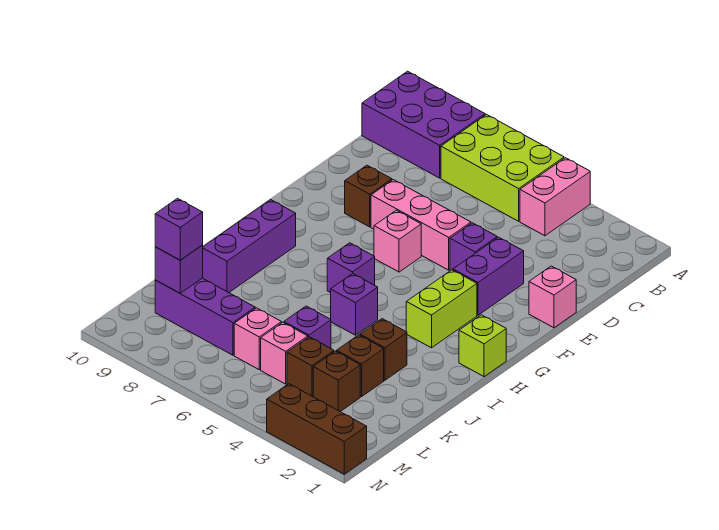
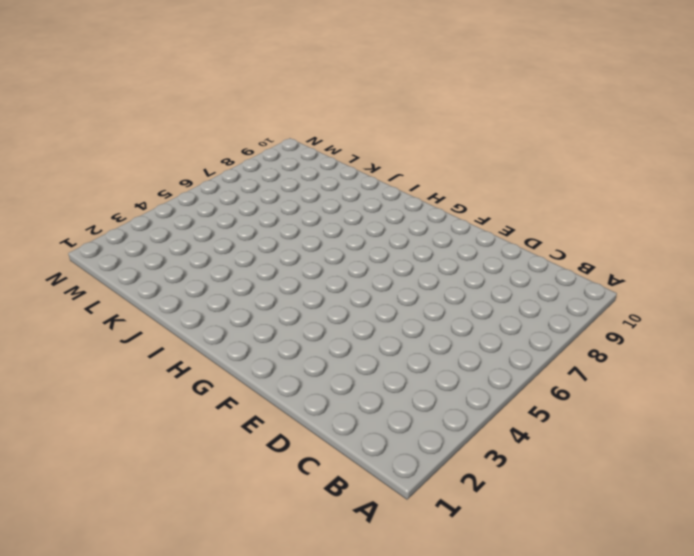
none -> pink brick A4:B4 level 1
none -> lime brick A5:B7 level 1
none -> purple brick A8:B10 level 1

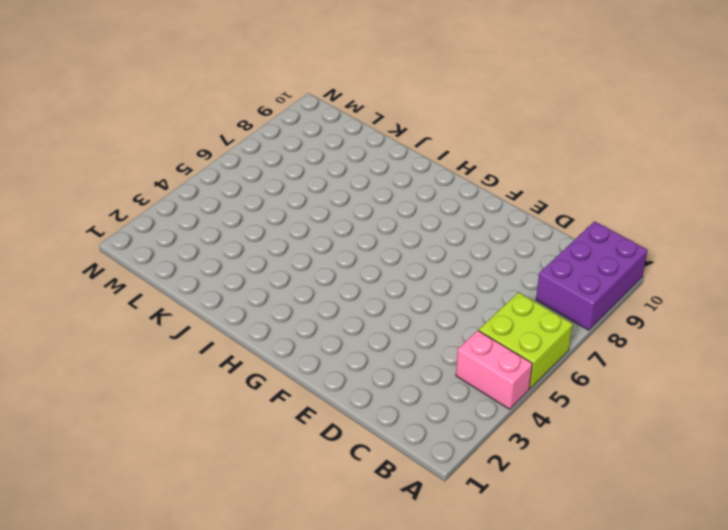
lime brick A5:B6 level 1 -> lime brick A5:B7 level 1
none -> pink brick E1 level 1
none -> purple brick E3:F3 level 1
none -> purple brick E4 level 1

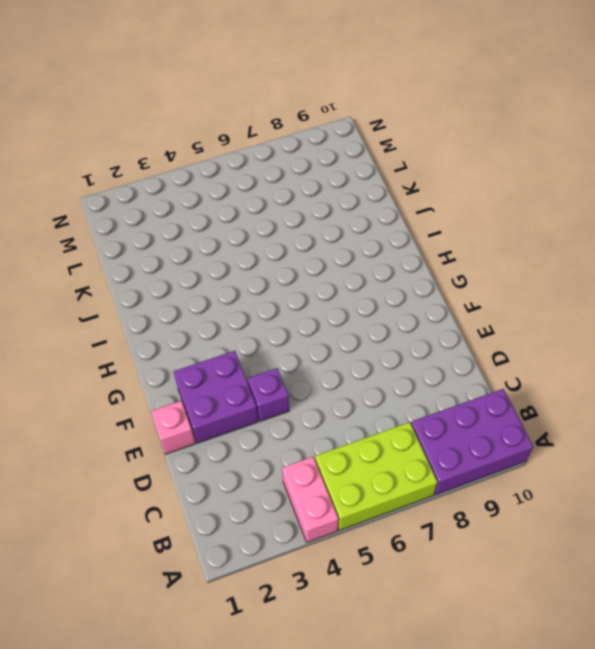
purple brick E2:F3 level 1 -> purple brick E3:F3 level 1
none -> pink brick E5:E7 level 1
none -> brown brick E8 level 1
none -> pink brick F6 level 1

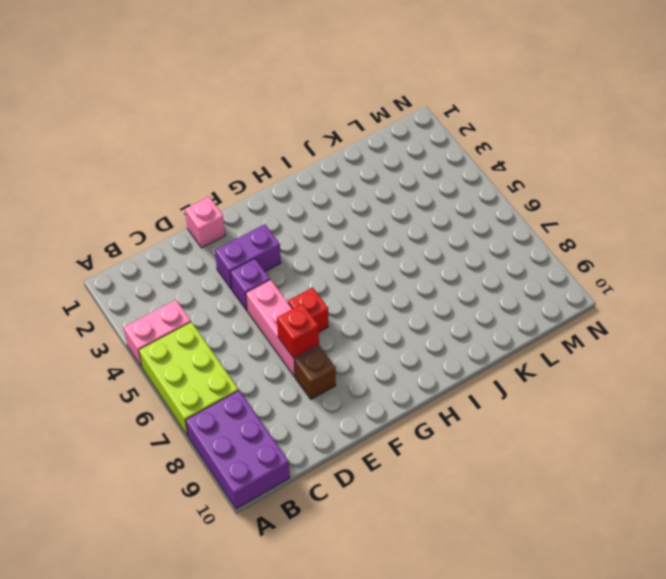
red brick E7 level 2 -> none
red brick F6 level 1 -> pink brick F6 level 1
none -> lime brick G3:H3 level 1
none -> lime brick H1 level 1
none -> purple brick H6 level 1

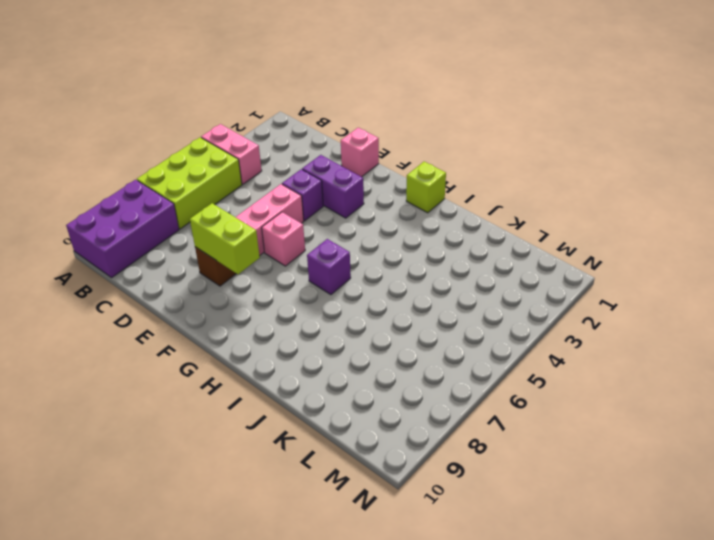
lime brick E8:F8 level 2 -> lime brick G3:H3 level 1
none -> purple brick H9:J9 level 1
none -> purple brick I5 level 1
none -> brown brick J3 level 1

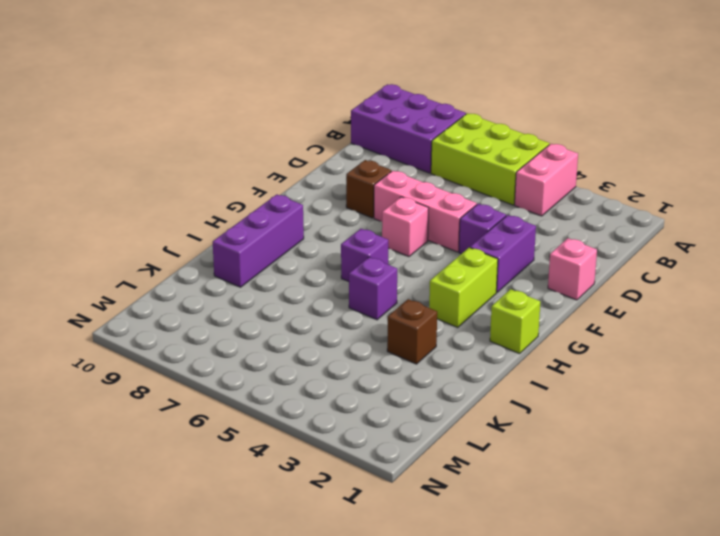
none -> brown brick K3 level 1
none -> purple brick K5 level 1
none -> brown brick L3 level 1

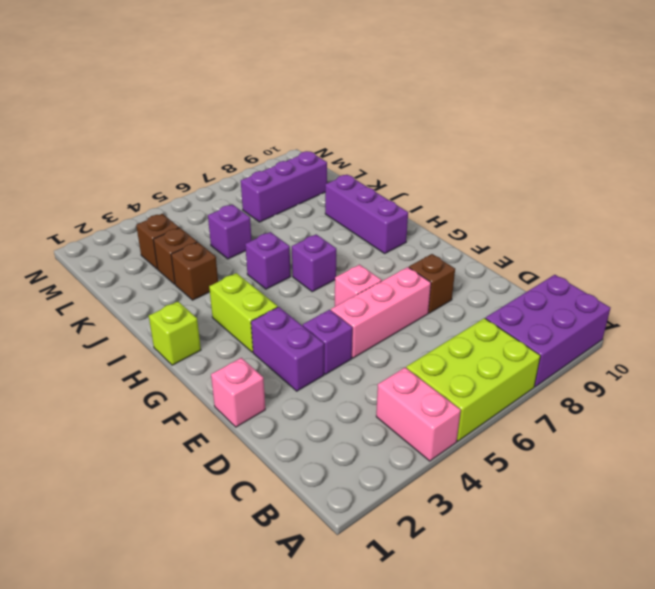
none -> brown brick L4 level 1
none -> pink brick L5 level 1
none -> pink brick L6 level 1

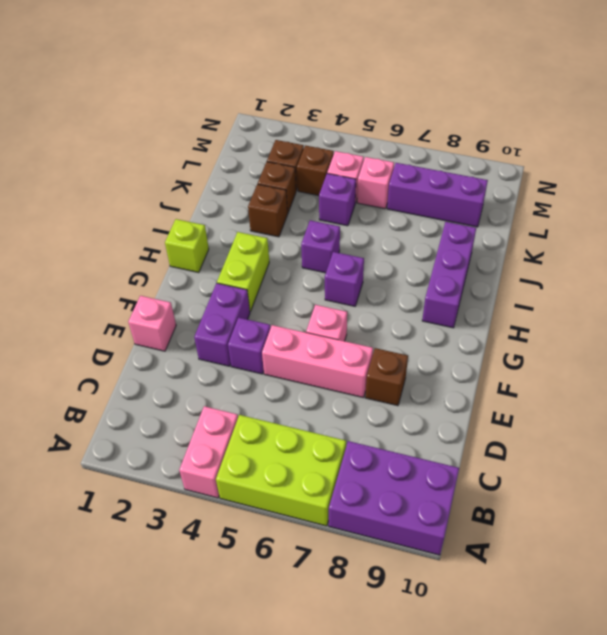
none -> brown brick N1:N3 level 1
none -> purple brick L9 level 2
none -> purple brick L9 level 3

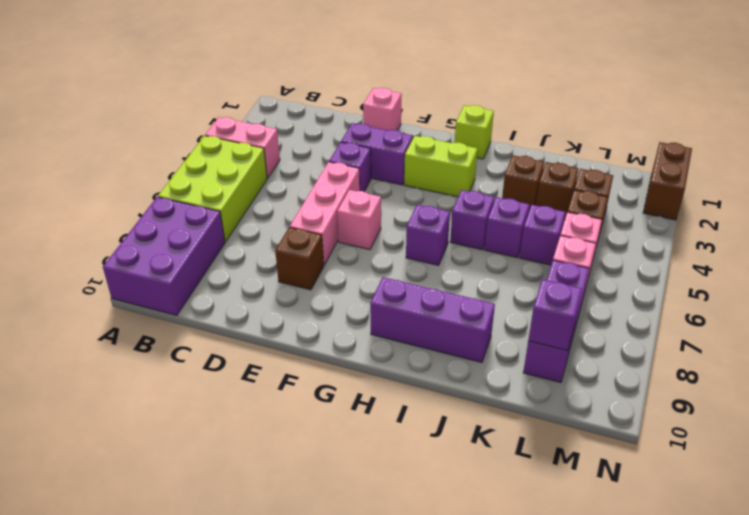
purple brick J5 level 1 -> purple brick L9 level 3
brown brick N1:N2 level 1 -> brown brick N1:N3 level 1

